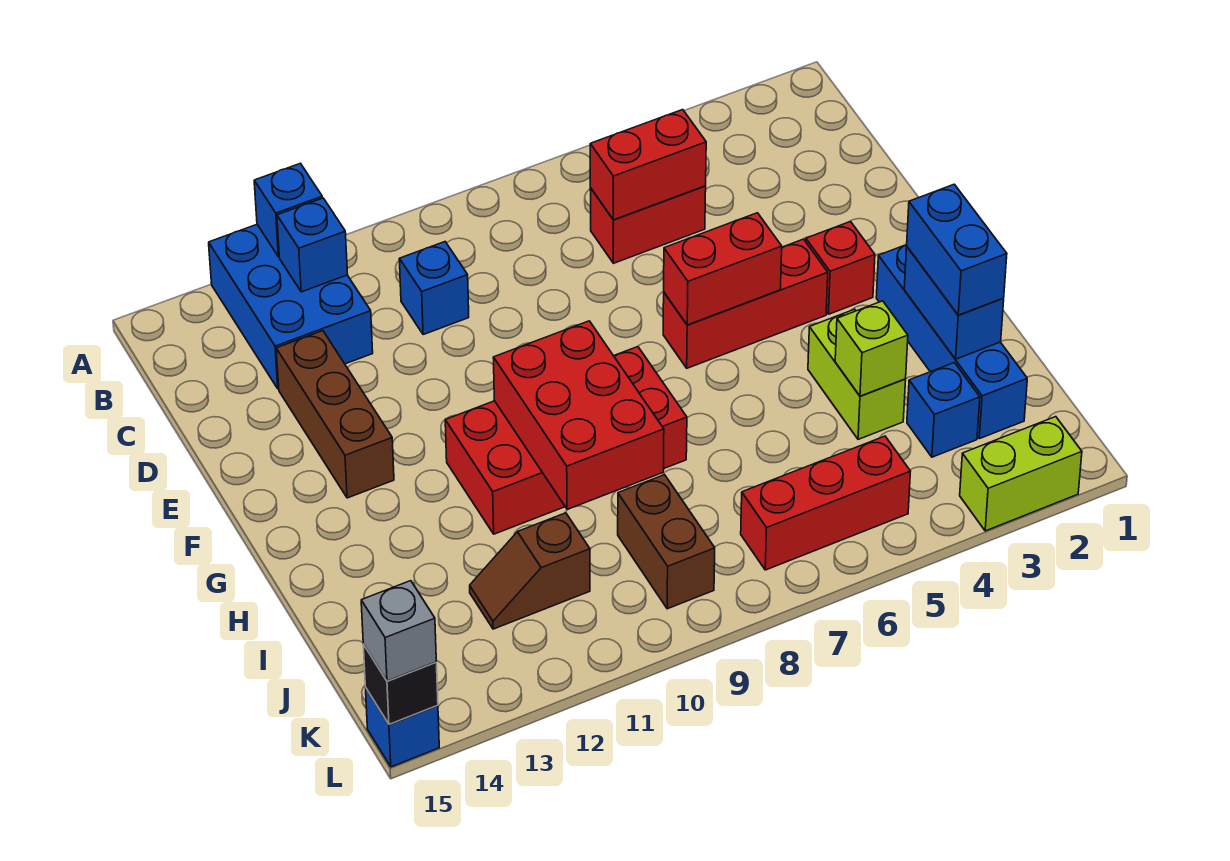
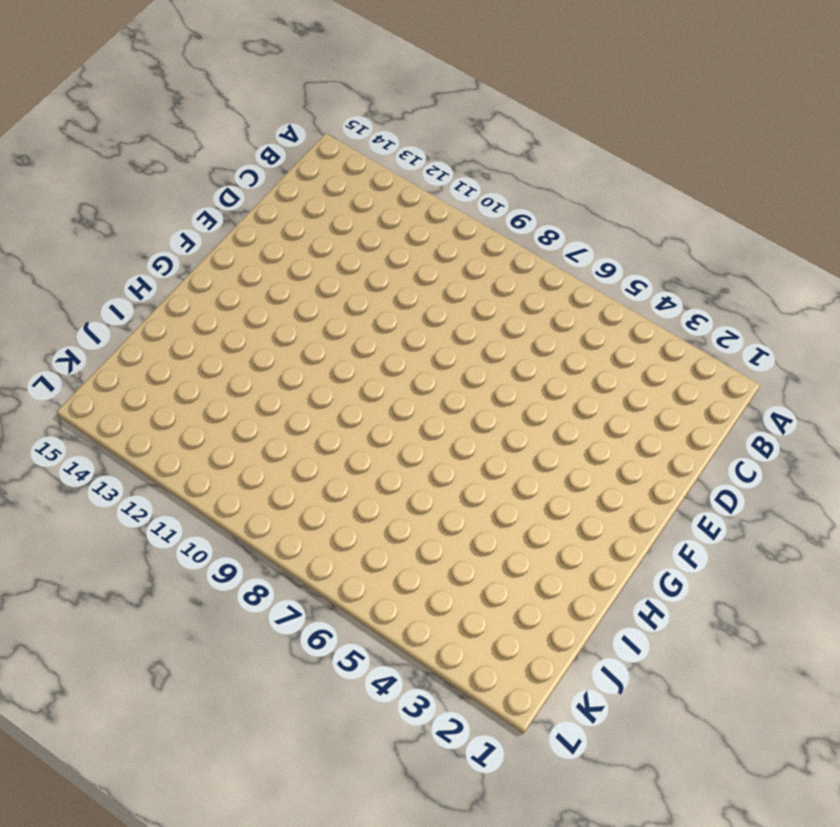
none -> blue brick A12:C13 level 1
none -> red brick C5:C6 level 1
none -> blue brick C10 level 1

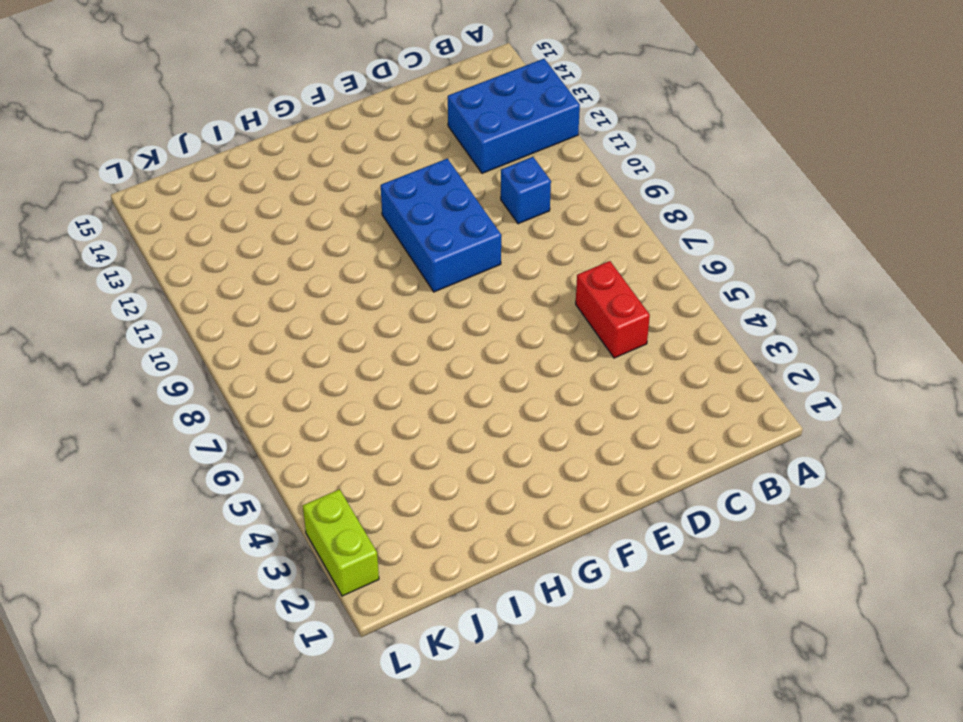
blue brick E9:F11 level 1 -> none
none -> brown brick D13:F13 level 1
none -> red brick F3 level 1
none -> red brick F4:F6 level 1

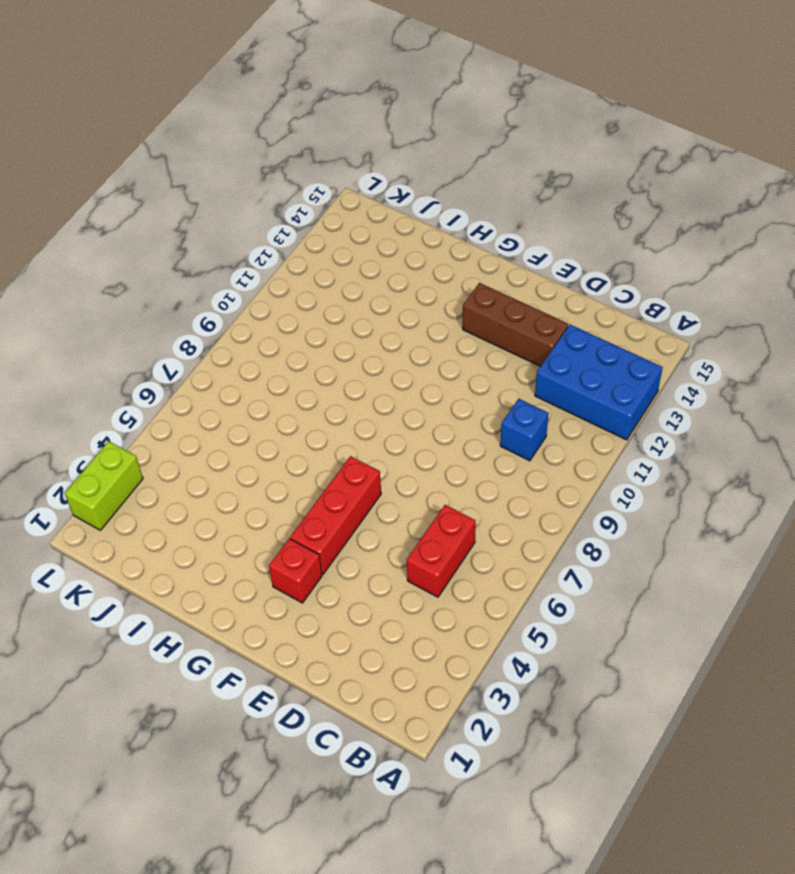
none -> blue brick G2:J2 level 1
none -> red brick G8:H11 level 1
none -> lime brick H4:I4 level 1

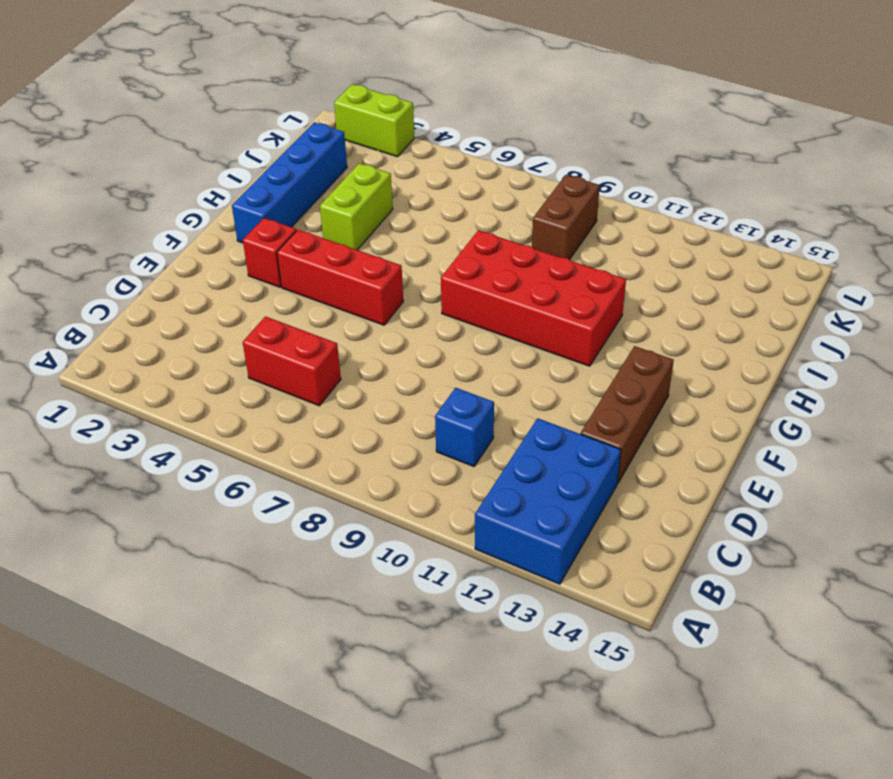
none -> blue brick J3 level 1
none -> brown slope J11:J12 level 1 top 11
none -> red brick K5:K7 level 1

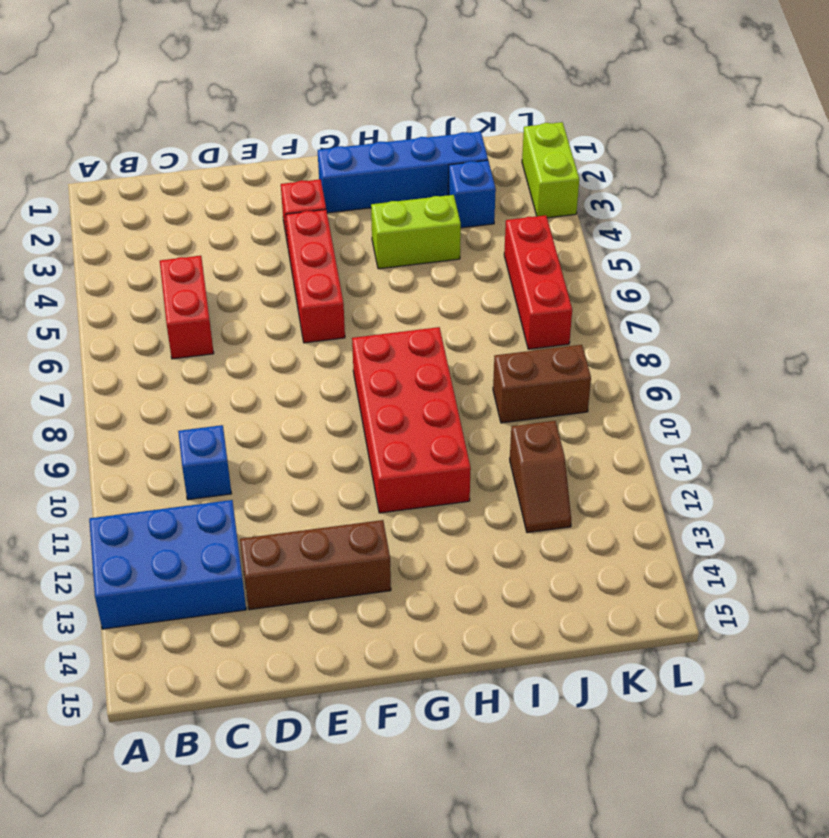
none -> blue brick L15 level 1
none -> blue brick A12 level 2
none -> blue brick B12 level 2

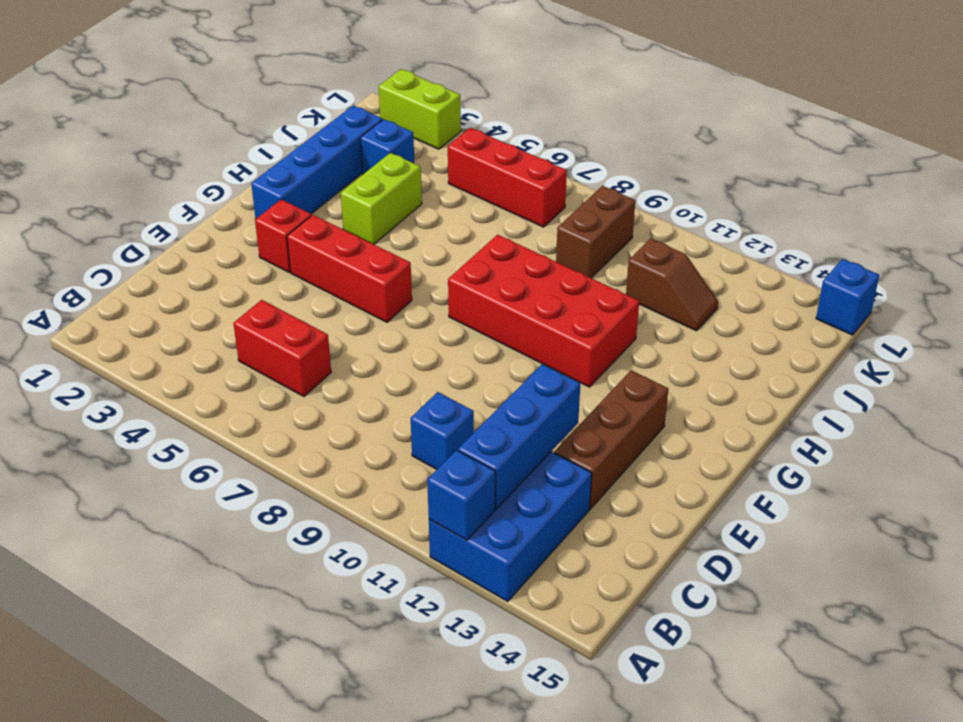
blue brick B12:D12 level 2 -> blue brick B12 level 2
none -> red brick C5:C6 level 2
none -> red brick F5:F6 level 2
none -> red brick G9:I10 level 2

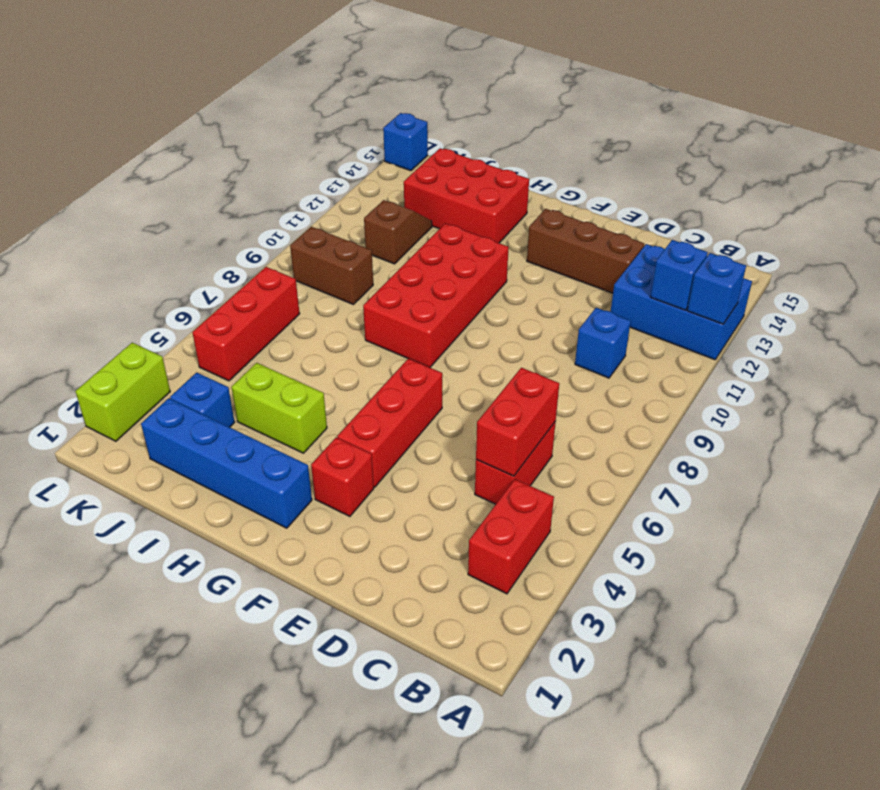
red brick B3:B4 level 1 -> red brick F5:F6 level 2
red brick H13:J14 level 1 -> red brick G9:I10 level 2
none -> blue brick H2:I2 level 2
none -> lime brick I4 level 2
none -> black brick L15 level 2

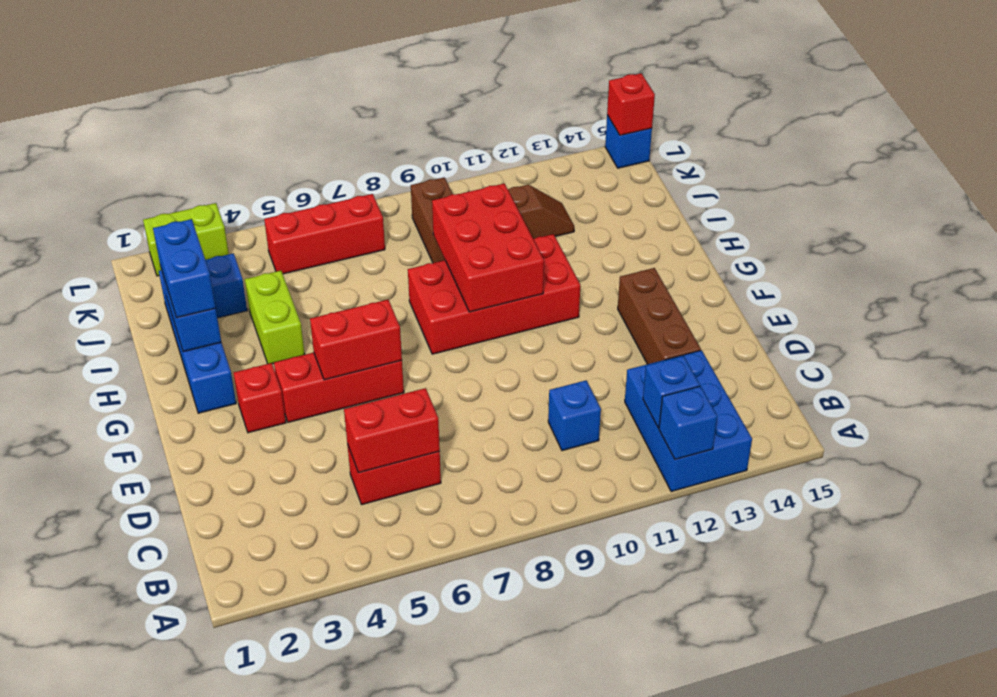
red brick L15 level 2 -> black brick L15 level 2
none -> lime brick I4 level 2
none -> grey brick L15 level 3

